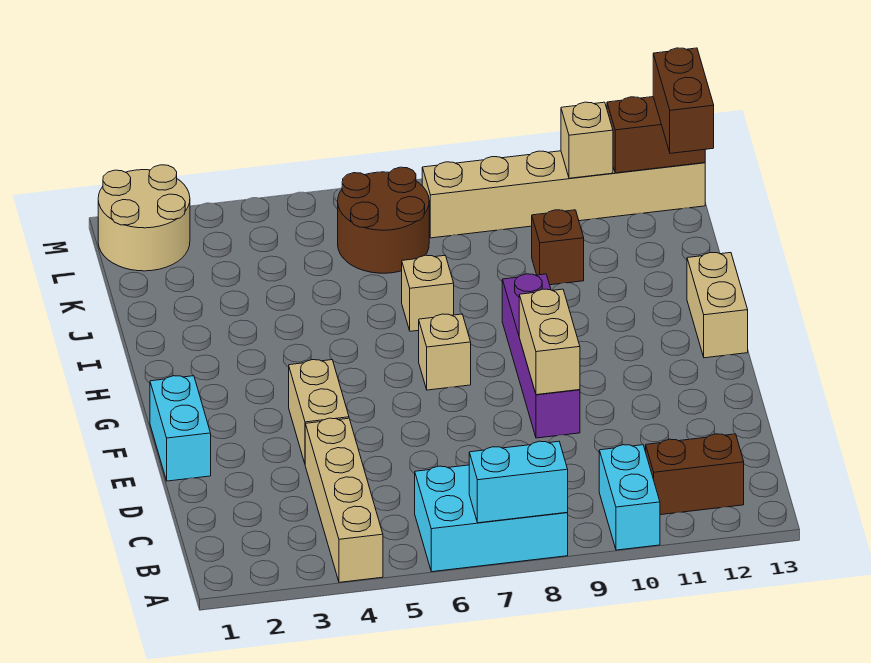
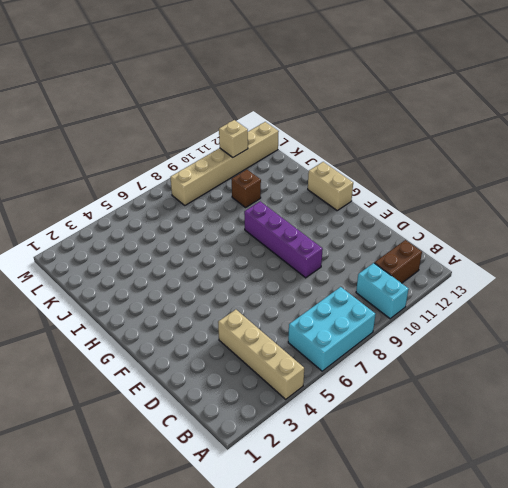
none -> cyan brick E1:F1 level 1
none -> tan brick E4:F4 level 1
none -> tan brick G7 level 1

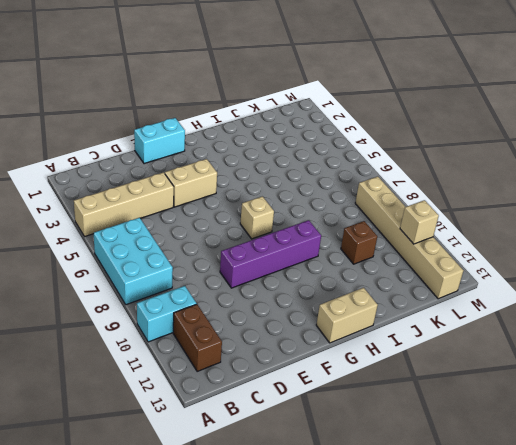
none -> tan brick I7 level 1
none -> brown round brick K6:L7 level 1
none -> tan round brick L1:M2 level 1

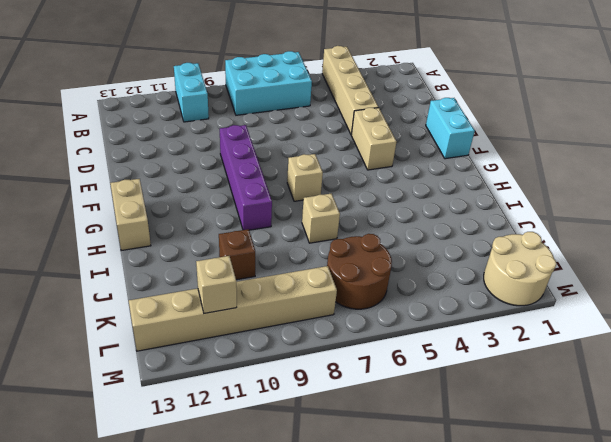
none -> brown brick B11:B12 level 1
none -> cyan brick A7:A8 level 2
none -> tan brick E9:F9 level 2

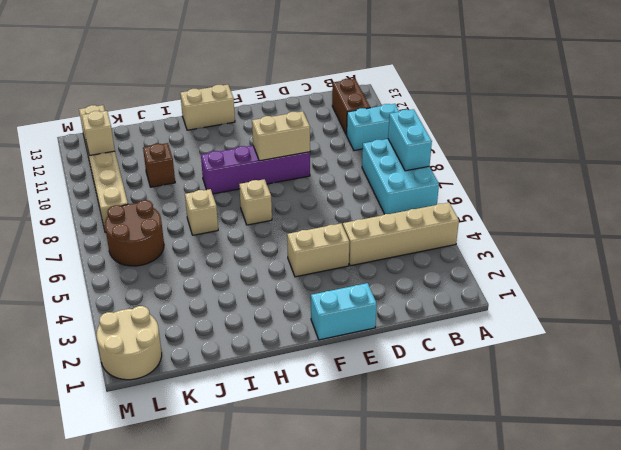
none -> brown brick L12:L13 level 2
none -> brown brick K13:L13 level 3

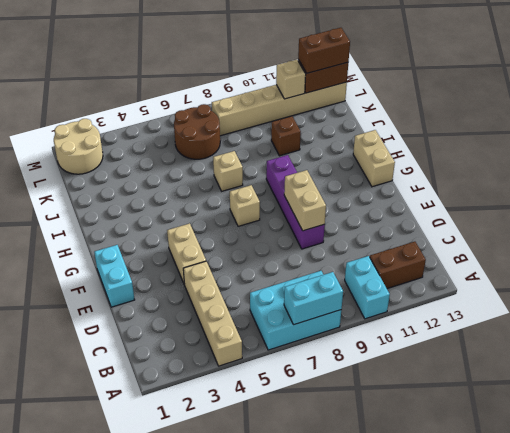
brown brick L12:L13 level 3 -> brown brick K13:L13 level 3

